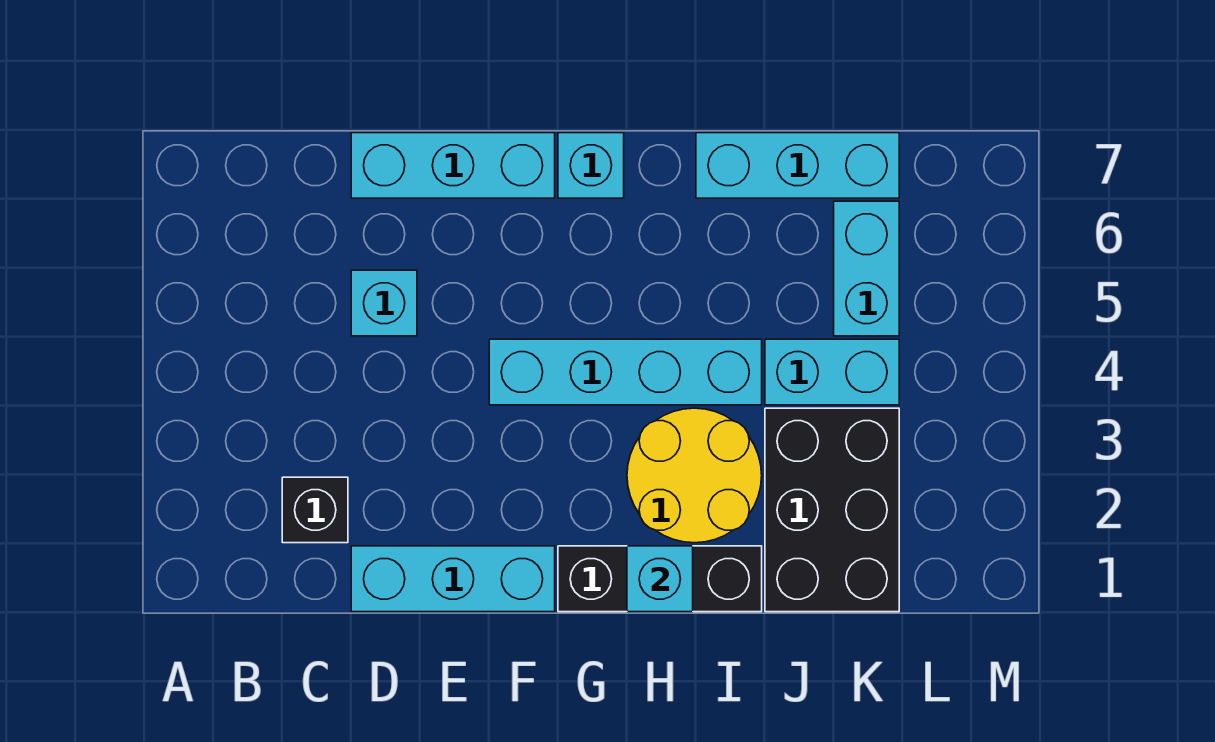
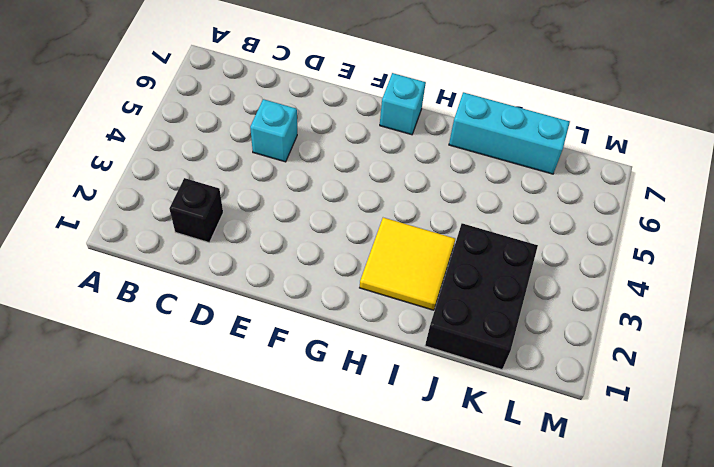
yellow tile H2:I3 level 1 -> yellow round brick H2:I3 level 1
none -> cyan brick D1:F1 level 1
none -> cyan brick D7:F7 level 1
none -> cyan brick F4:I4 level 1

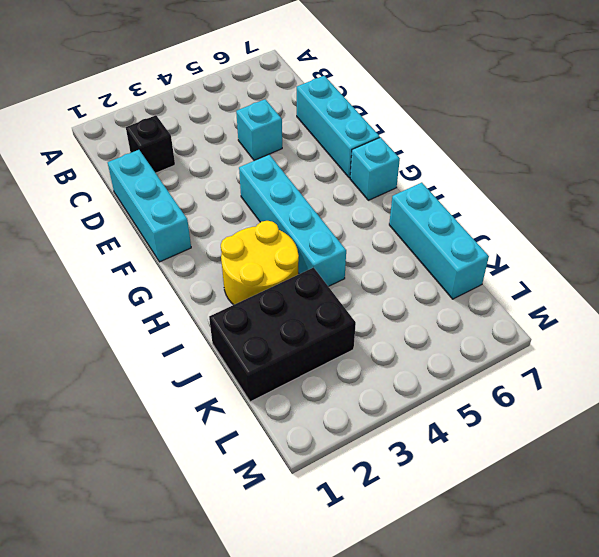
none -> black brick G1:I1 level 1
none -> cyan brick J4:K4 level 1
none -> cyan brick K5:K6 level 1

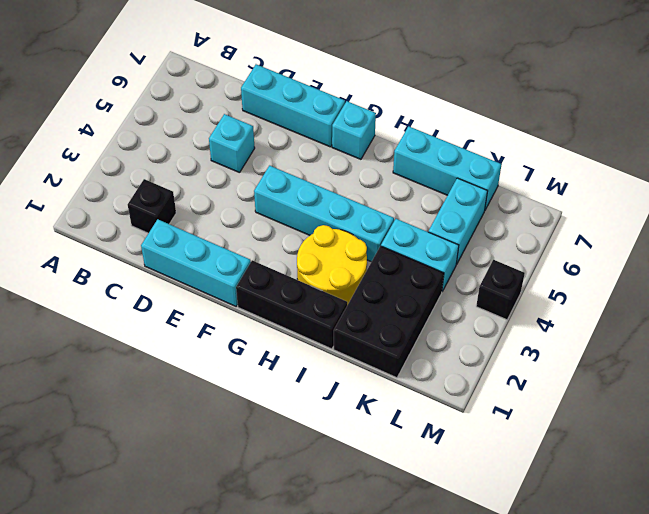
black brick M4 level 1 -> none
none -> cyan brick H1 level 2

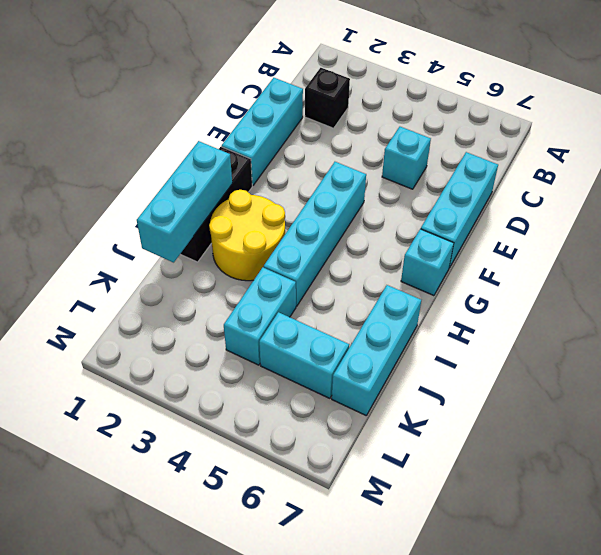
cyan brick H1:J1 level 2 -> cyan brick H1 level 2
none -> black brick J1:K3 level 1

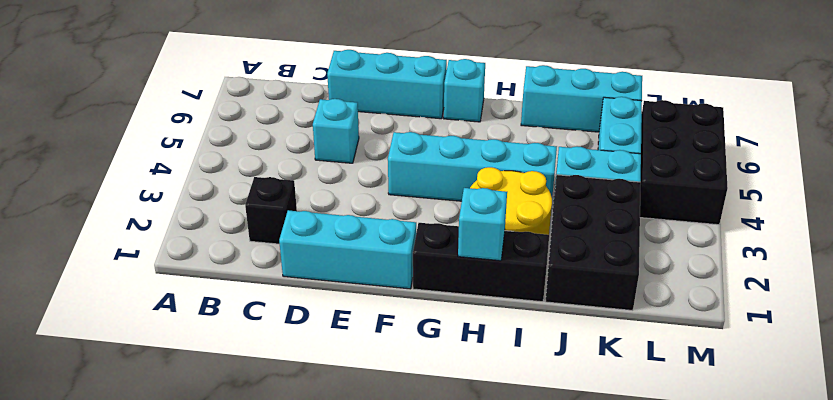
black brick L4:M6 level 1 -> none

